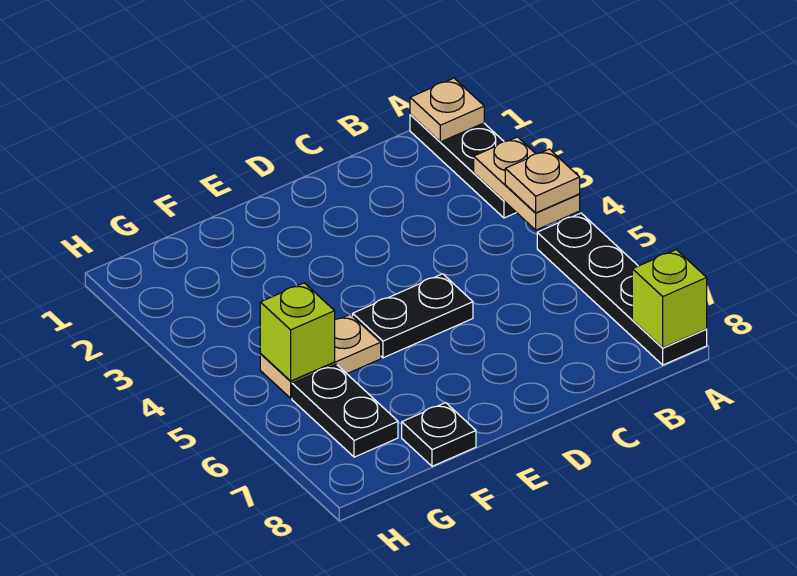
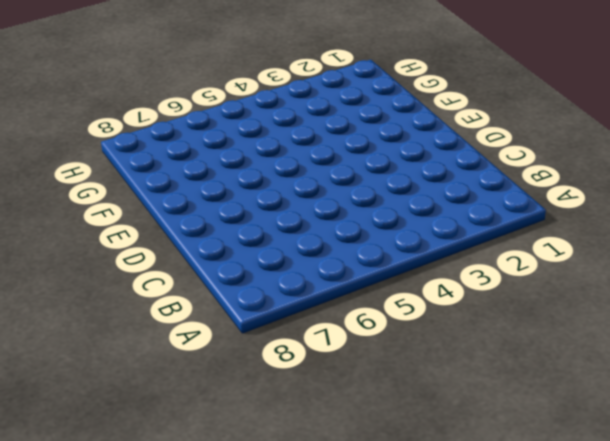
none -> black plate A1:A3 level 1
none -> black plate A5:A8 level 1

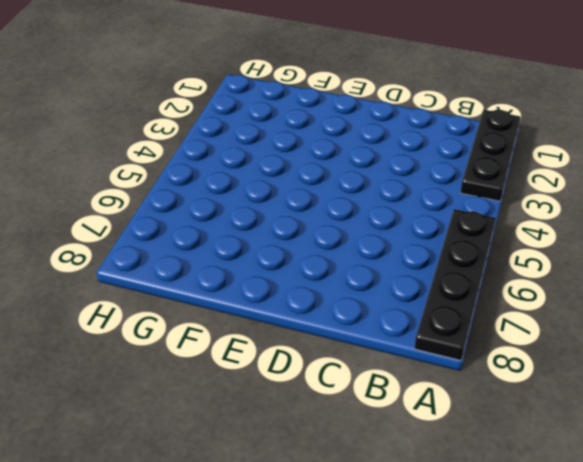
none -> black plate D5:E5 level 1
none -> tan plate F5:G5 level 1

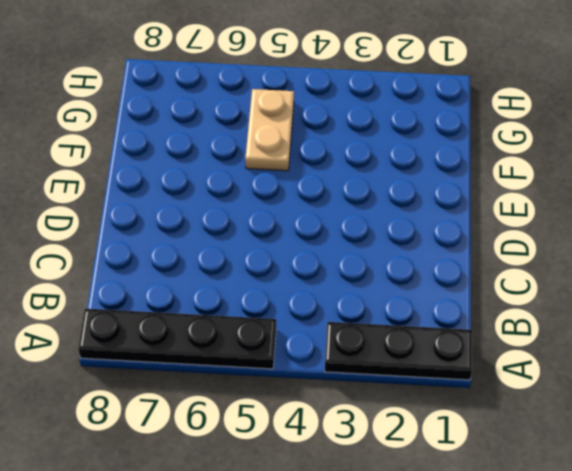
none -> black plate D5:E5 level 1
none -> black plate F8 level 1

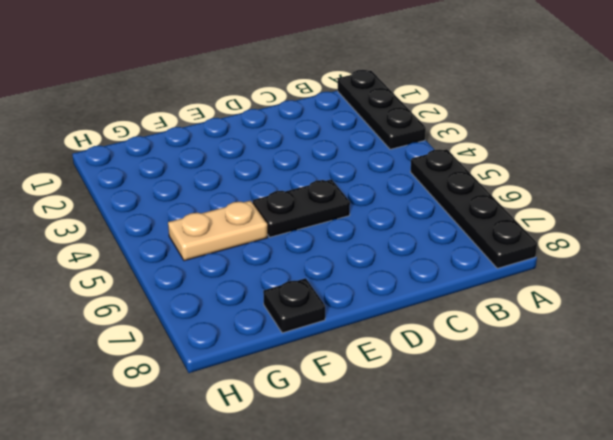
none -> black plate G6:G7 level 1
none -> tan plate A1 level 2

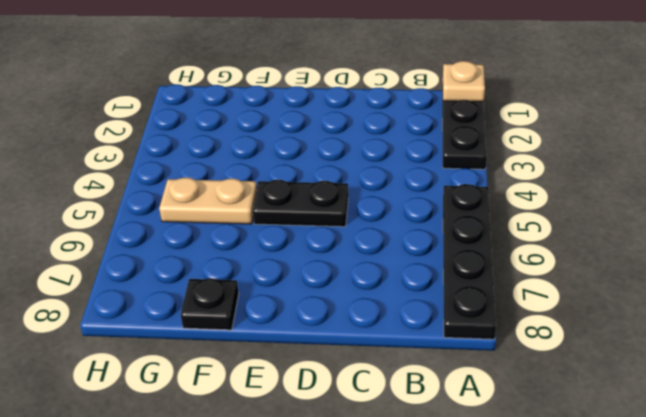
none -> black plate G6:G7 level 1
none -> tan plate A3:A4 level 2

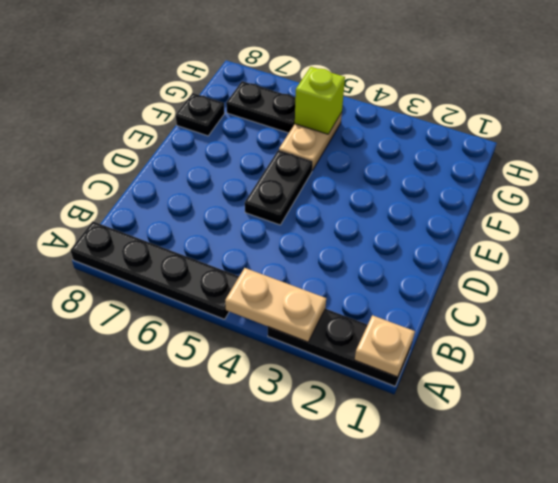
none -> lime brick A8 level 2
none -> tan plate A4 level 3

